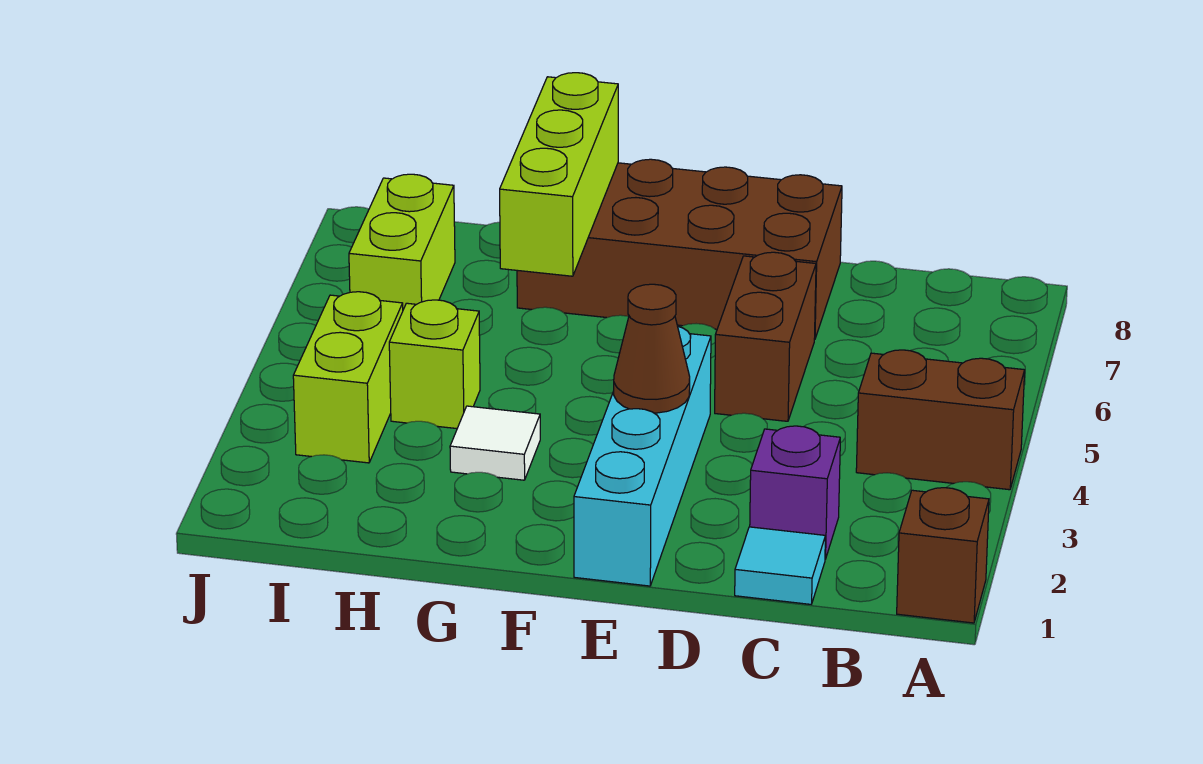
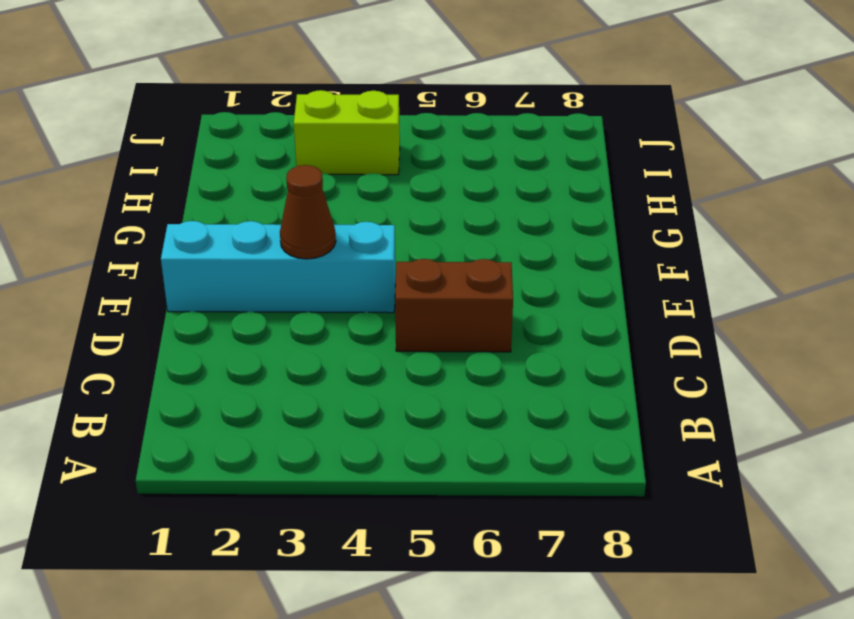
none -> brown brick A1 level 1
none -> brown brick A4:B4 level 1
none -> cyan tile C1 level 1

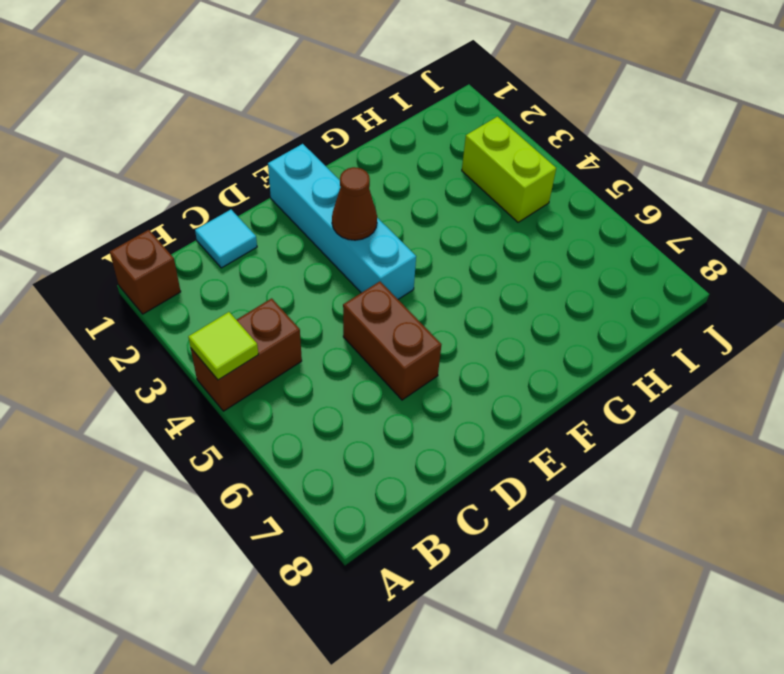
lime tile A4 level 2 -> none
none -> purple brick C2 level 1
none -> brown brick D7:G8 level 1
none -> white tile G3 level 1

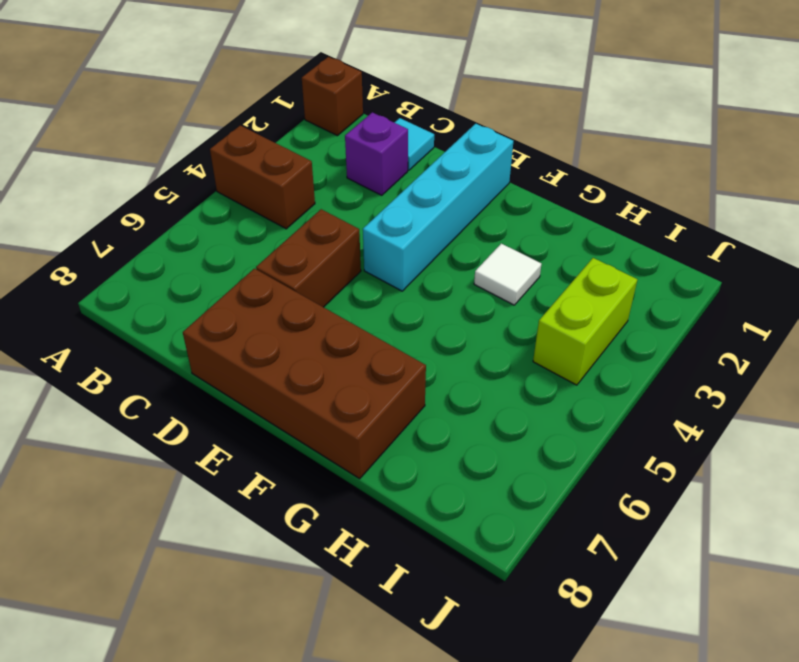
none -> lime brick H4 level 1
none -> lime brick I6:I7 level 1
none -> brown cone E3 level 2

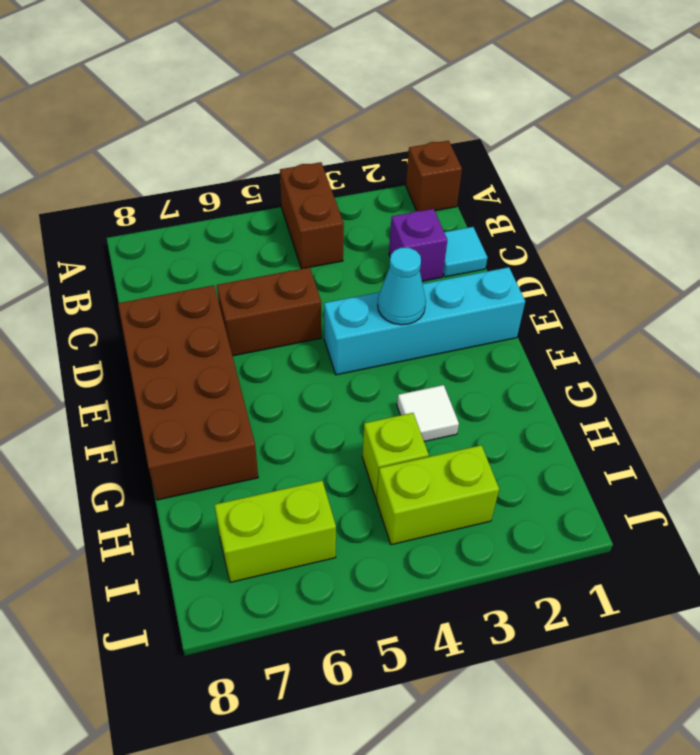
cyan cone E3 level 2 -> brown cone E3 level 2
none -> lime brick G6:G8 level 2

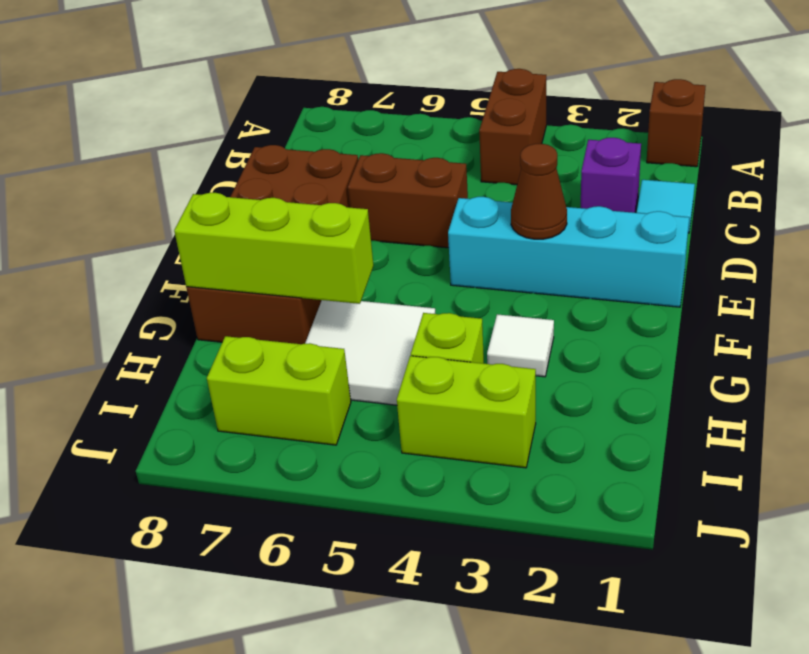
white tile G5:H6 level 1 -> none

